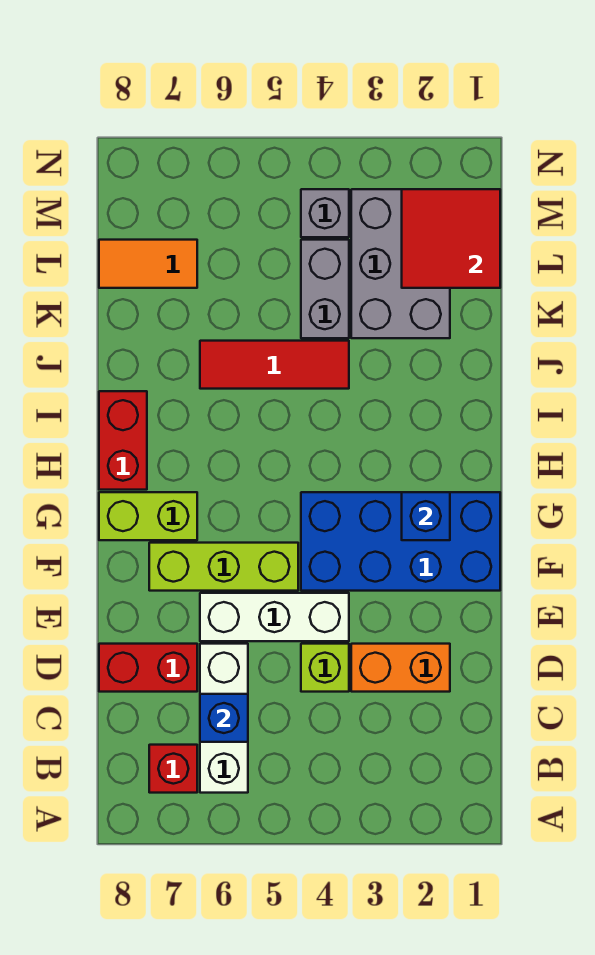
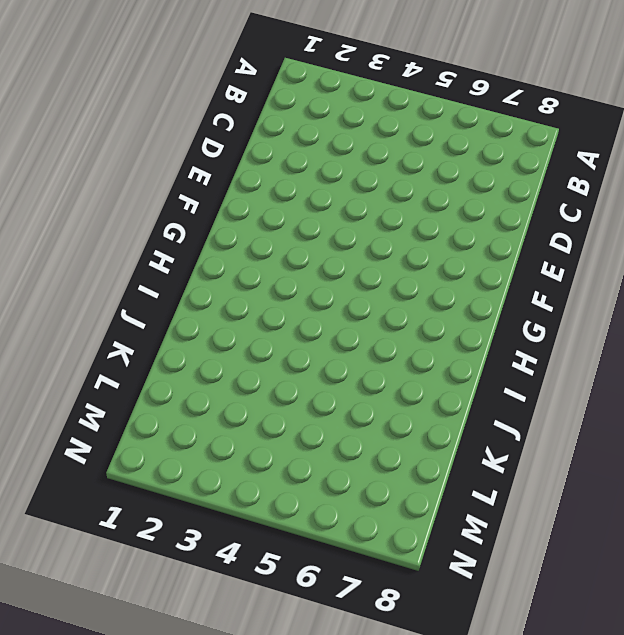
none -> white brick B6:D6 level 1
none -> red brick B7 level 1
none -> orange brick D2:D3 level 1

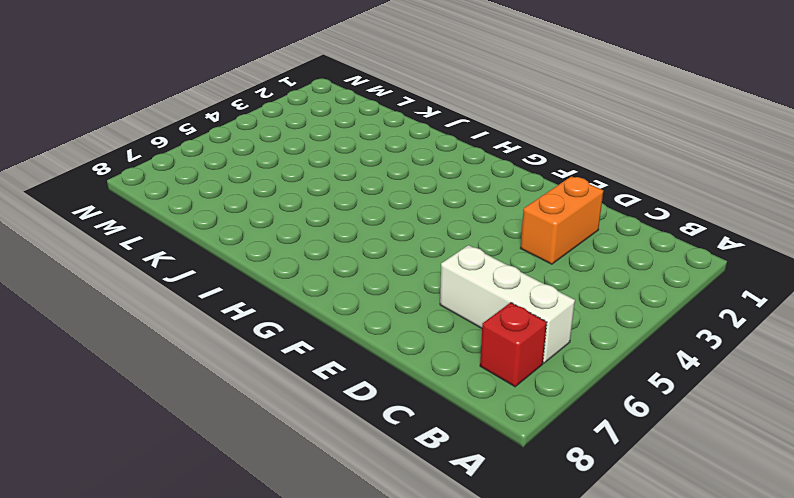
none -> lime brick D4 level 1
none -> red brick D7:D8 level 1
none -> white brick E4:E6 level 1

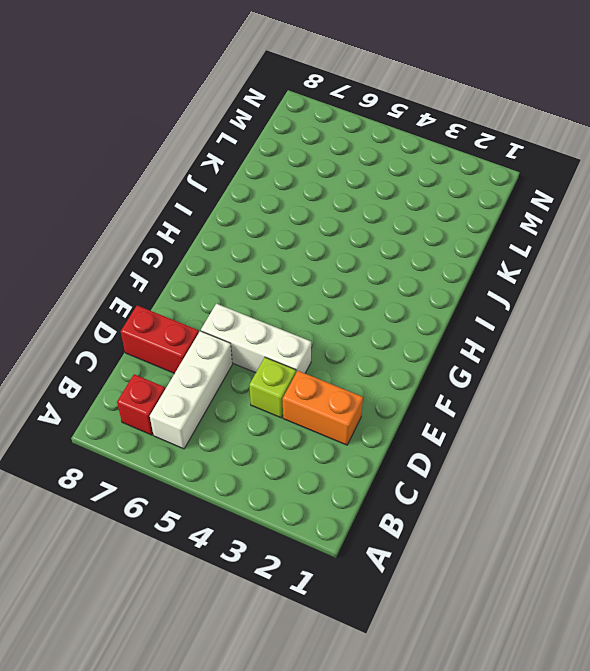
none -> blue brick F1:G4 level 1
none -> lime brick F5:F7 level 1
none -> lime brick G7:G8 level 1

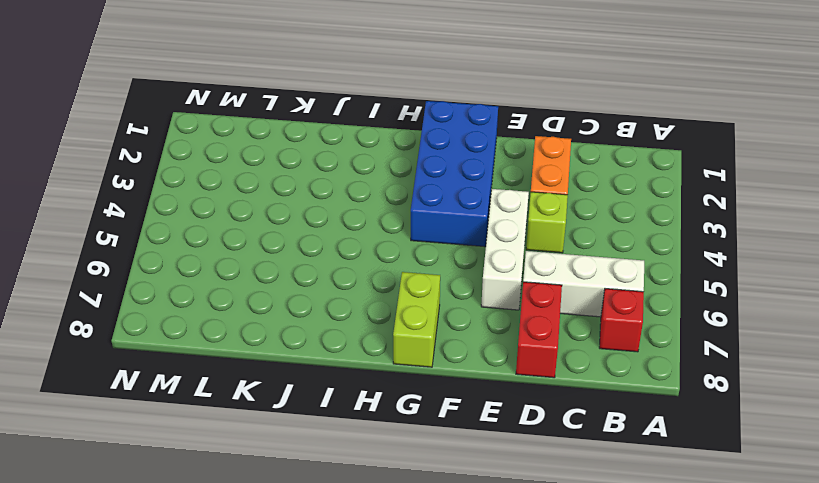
none -> lime brick F5:F7 level 1
none -> red brick H8:I8 level 1
none -> red tile J4:J6 level 1

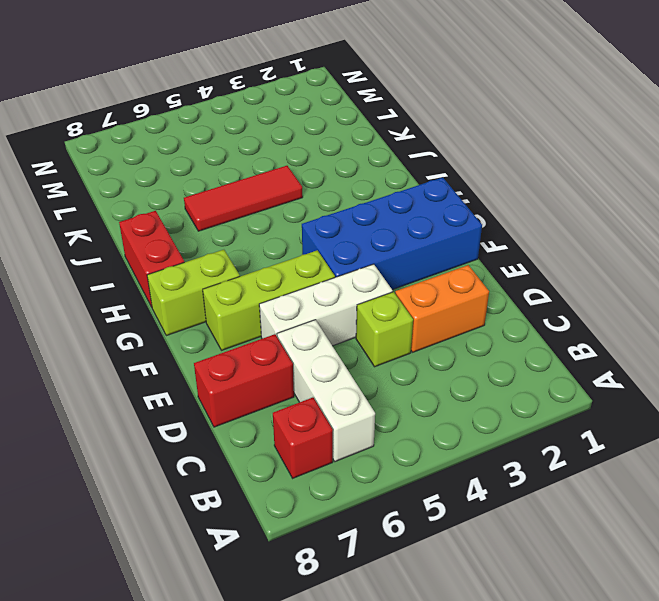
none -> grey brick K2:M3 level 1
none -> grey brick K4:L4 level 1
none -> orange tile L7:L8 level 1

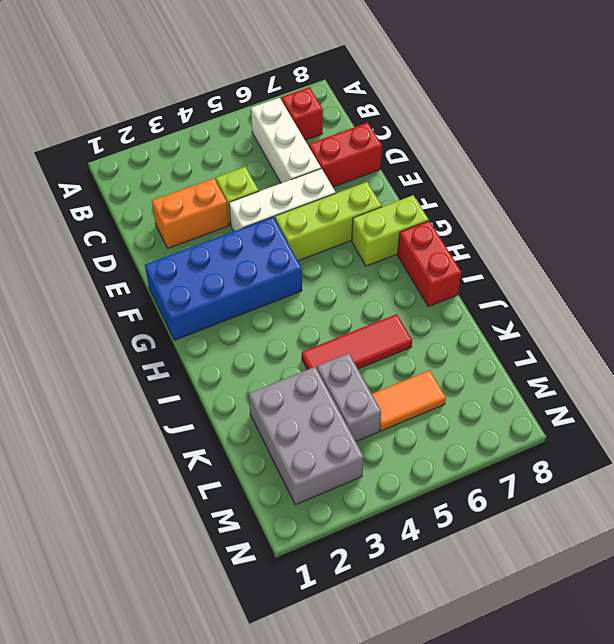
orange tile L5:L6 level 1 -> orange tile L7:L8 level 1
none -> grey brick M4 level 1
none -> blue brick C6 level 2
none -> blue brick G2 level 2

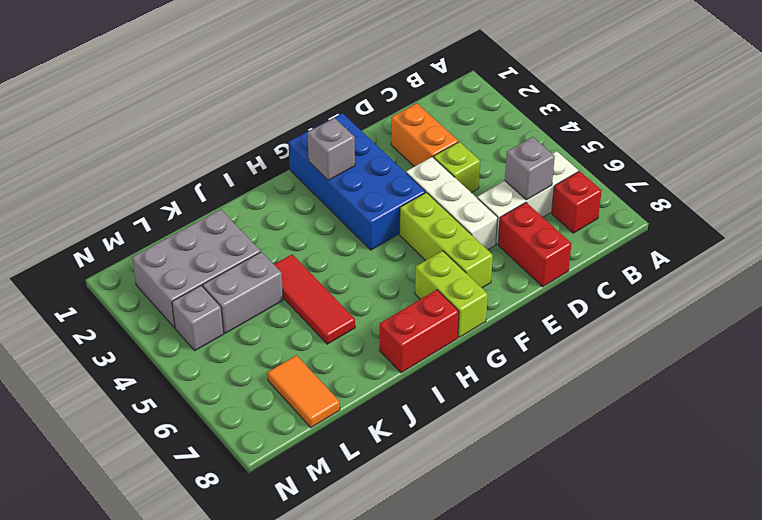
grey brick C6 level 2 -> blue brick C6 level 2
grey brick G2 level 2 -> blue brick G2 level 2
none -> red tile L1:M2 level 2

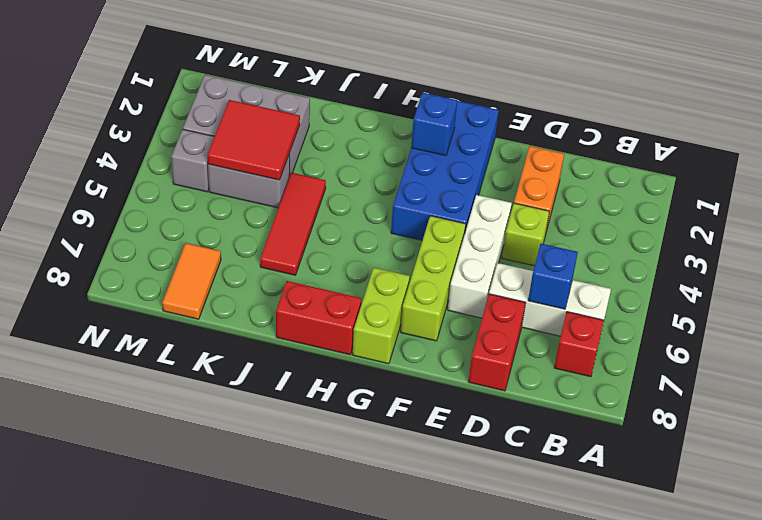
red tile K3:L4 level 2 -> red tile L1:M2 level 2

